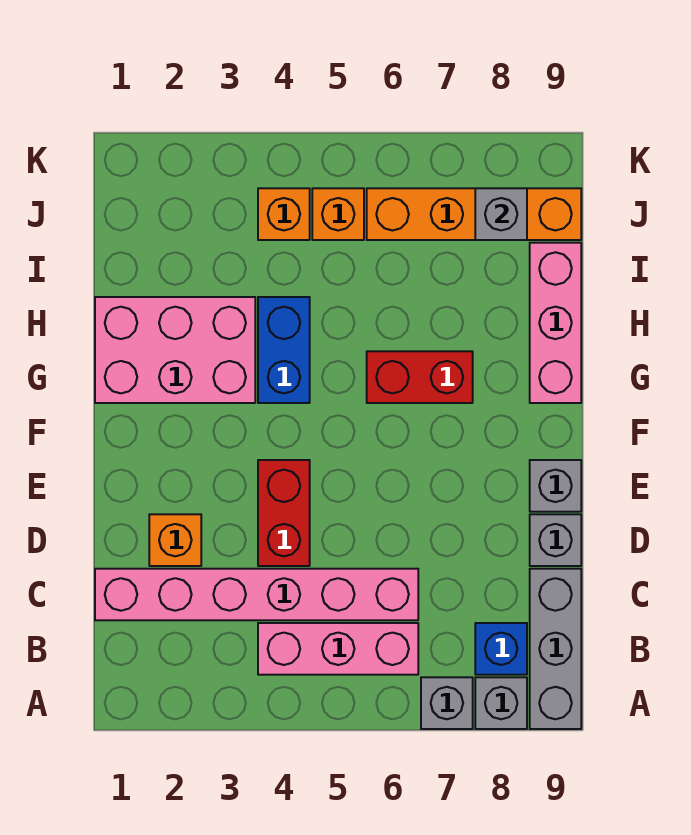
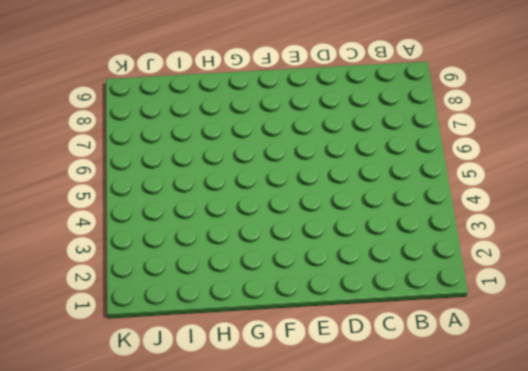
none -> grey brick A7 level 1
none -> grey brick A8 level 1
none -> grey brick A9:C9 level 1

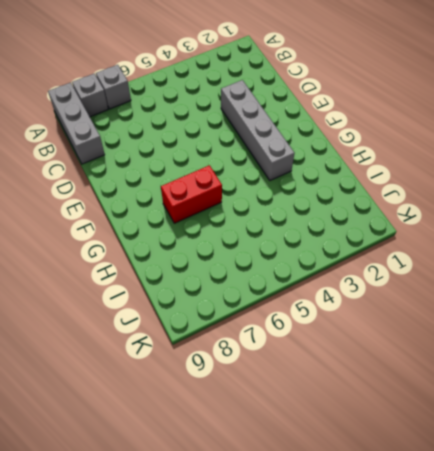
grey brick D3:G3 level 1 -> pink brick G1:H3 level 1
none -> pink brick B4:B6 level 1
none -> blue brick B8 level 1
none -> pink brick C1:C6 level 1

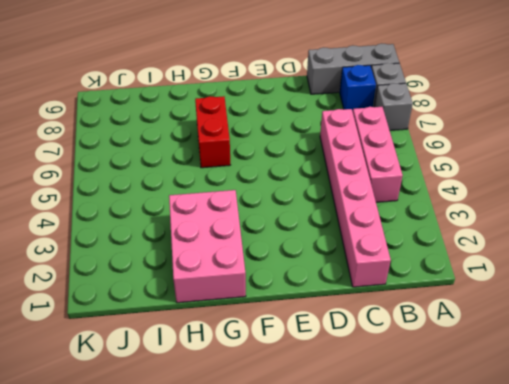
none -> orange brick D2 level 1
none -> red brick D4:E4 level 1
none -> grey brick D9 level 1

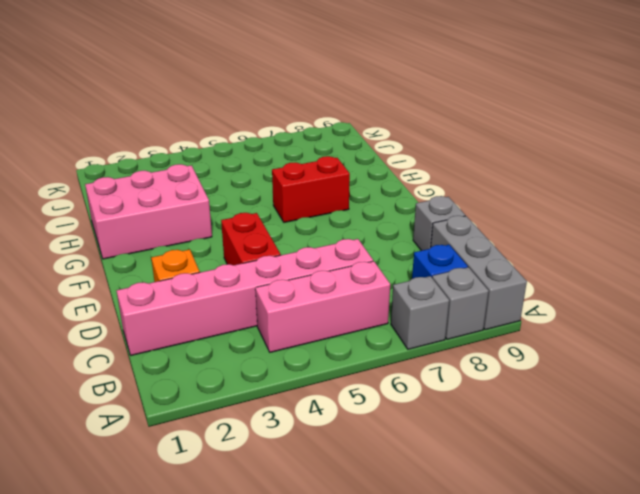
none -> grey brick E9 level 1
none -> blue brick G4:H4 level 1
none -> pink brick G9:I9 level 1

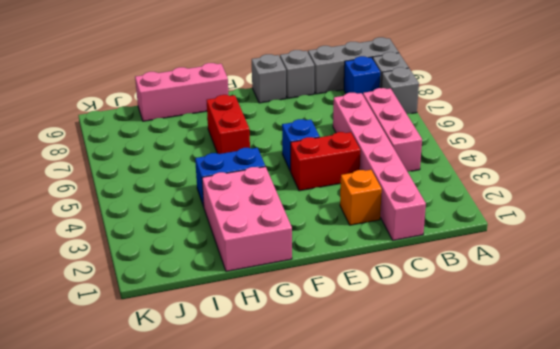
blue brick E5 level 1 -> none
none -> orange brick J4 level 1
none -> orange brick J5 level 1
none -> orange brick J6:J9 level 1

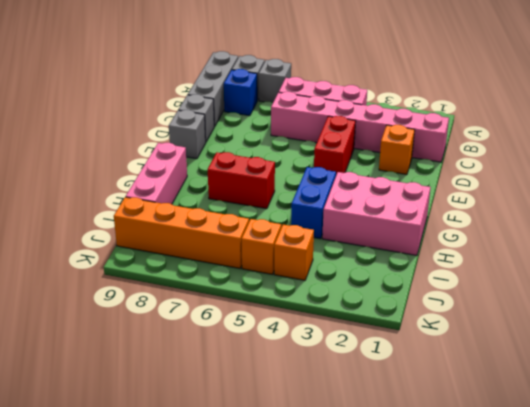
none -> grey brick J8 level 2

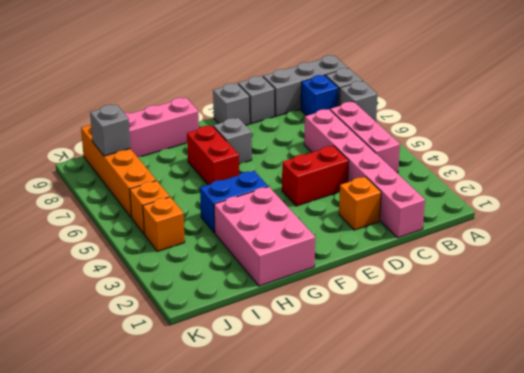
grey brick F7 level 1 -> none

